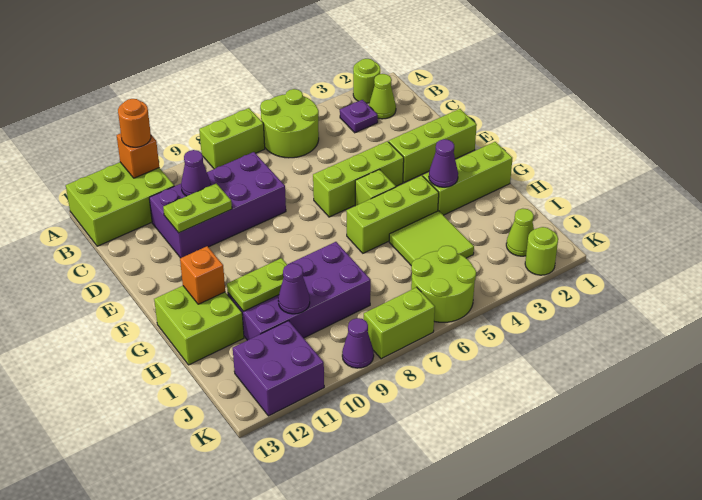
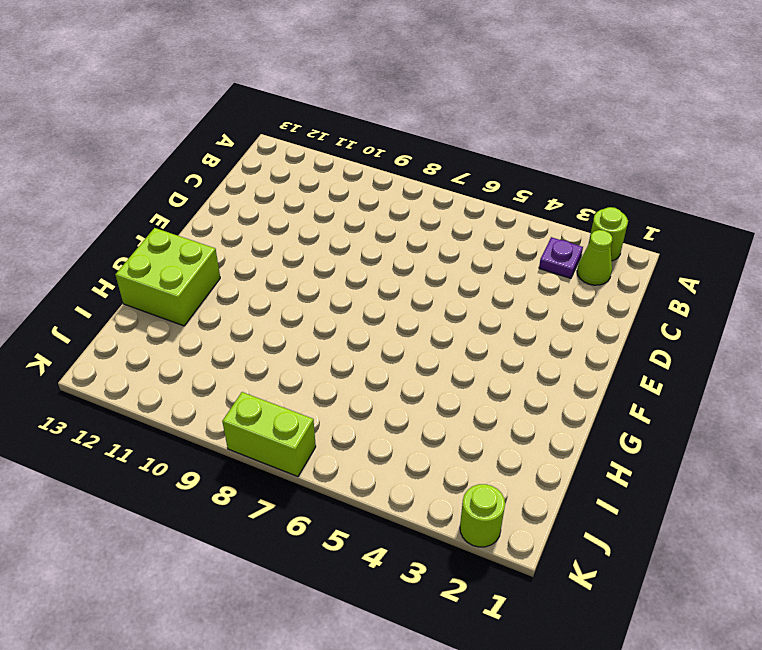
none -> lime round brick A5:B6 level 1
none -> lime brick A7:A8 level 1
none -> lime brick A11:B13 level 1

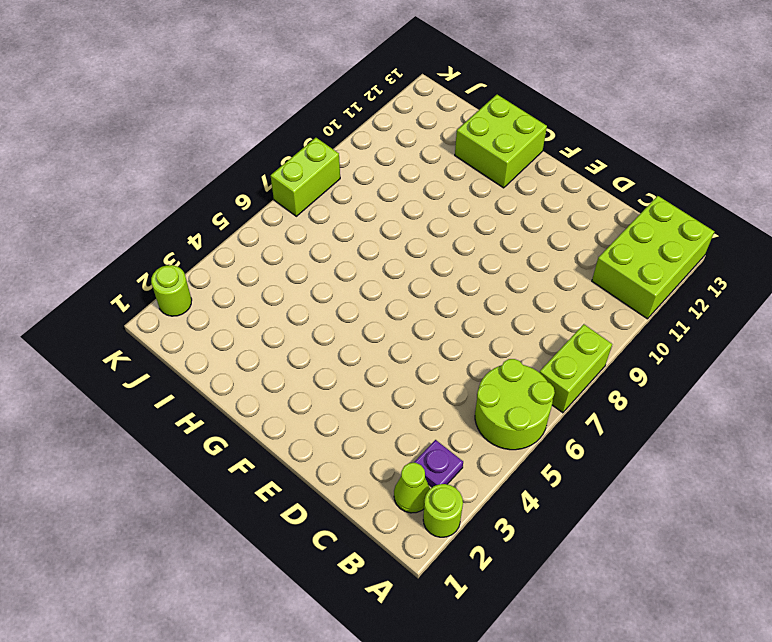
none -> purple brick C8:D11 level 1
none -> lime brick E1:E3 level 1
none -> lime brick E4:E6 level 1

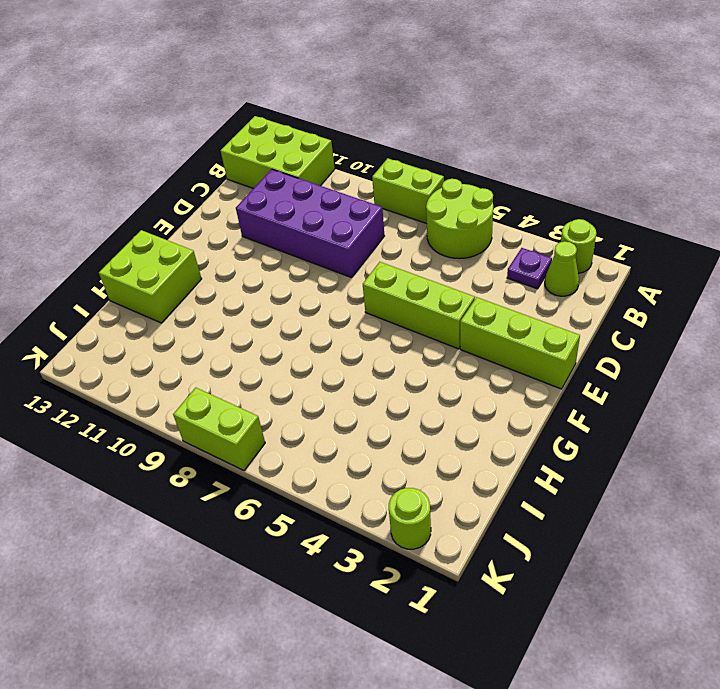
none -> lime brick F5 level 1
none -> lime brick G1:G3 level 1
none -> lime brick G4:G6 level 1

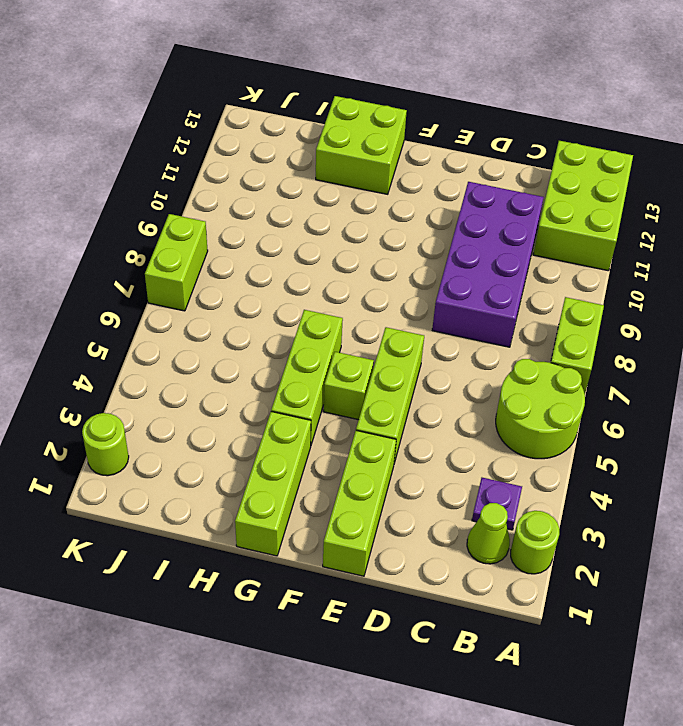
none -> lime tile H4:I5 level 1
none -> purple brick H8:I11 level 1
none -> lime cone J2 level 1

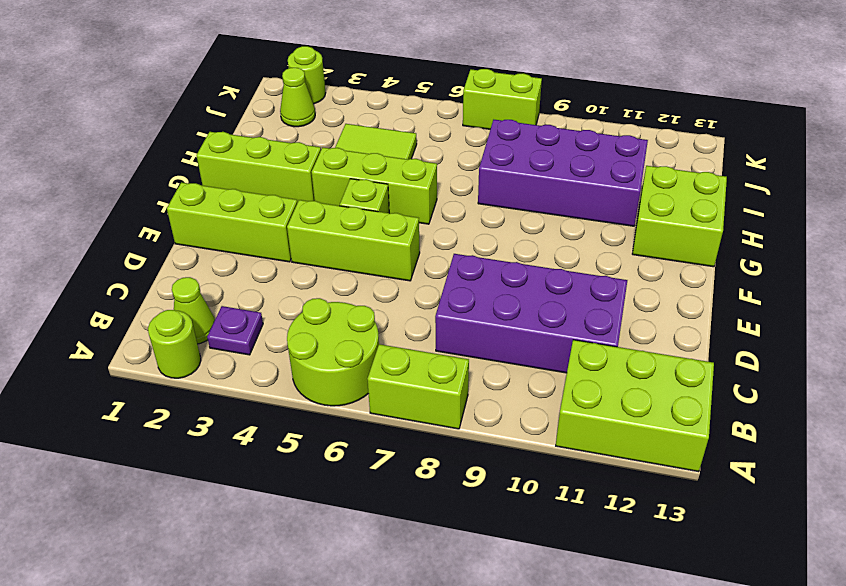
none -> lime round brick J5:K6 level 1
none -> purple brick J11:K12 level 1
none -> purple cone K9 level 1

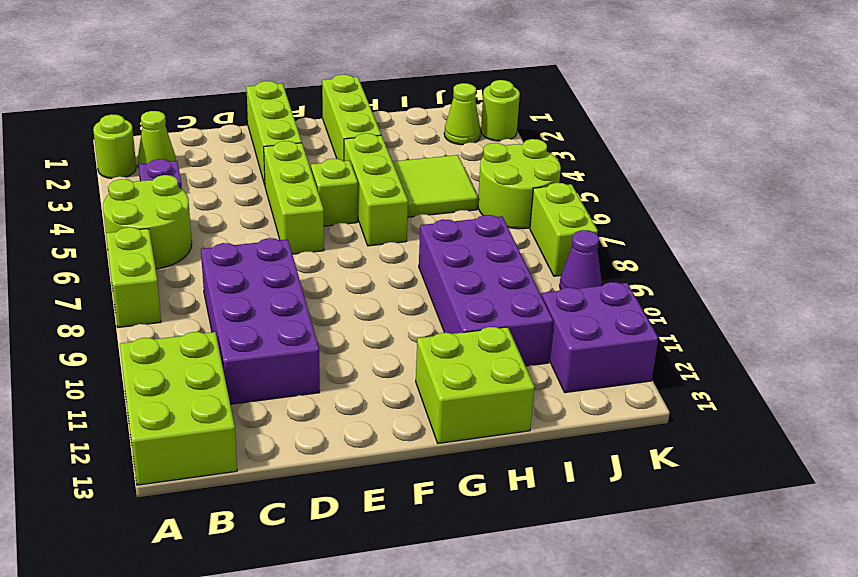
none -> orange brick A11 level 2
none -> purple cone C10 level 2
none -> lime plate D10:D11 level 2

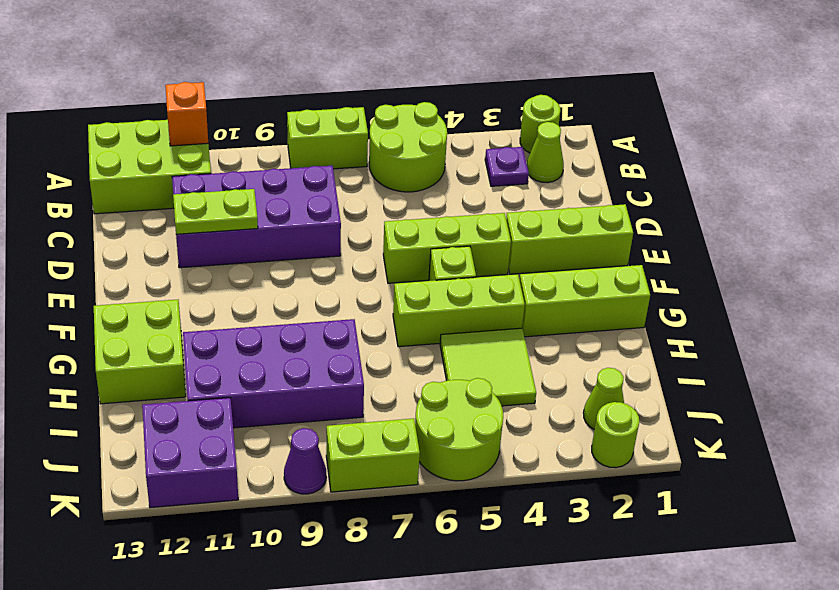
none -> purple cone C10 level 2
none -> purple cone G3 level 2
none -> orange brick G12 level 2

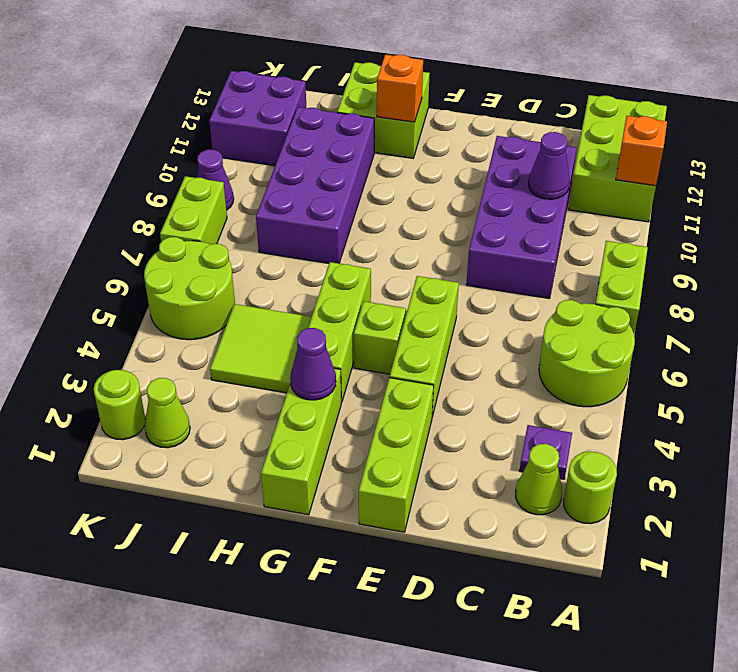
none -> lime plate D10:D11 level 2
none -> lime plate H10:H11 level 2
none -> purple cone I10 level 2

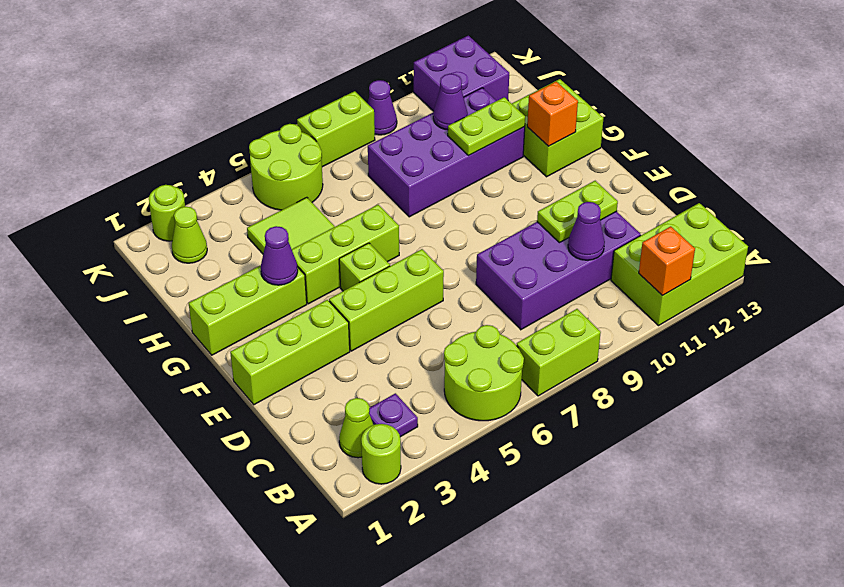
none -> orange round brick A11 level 3

